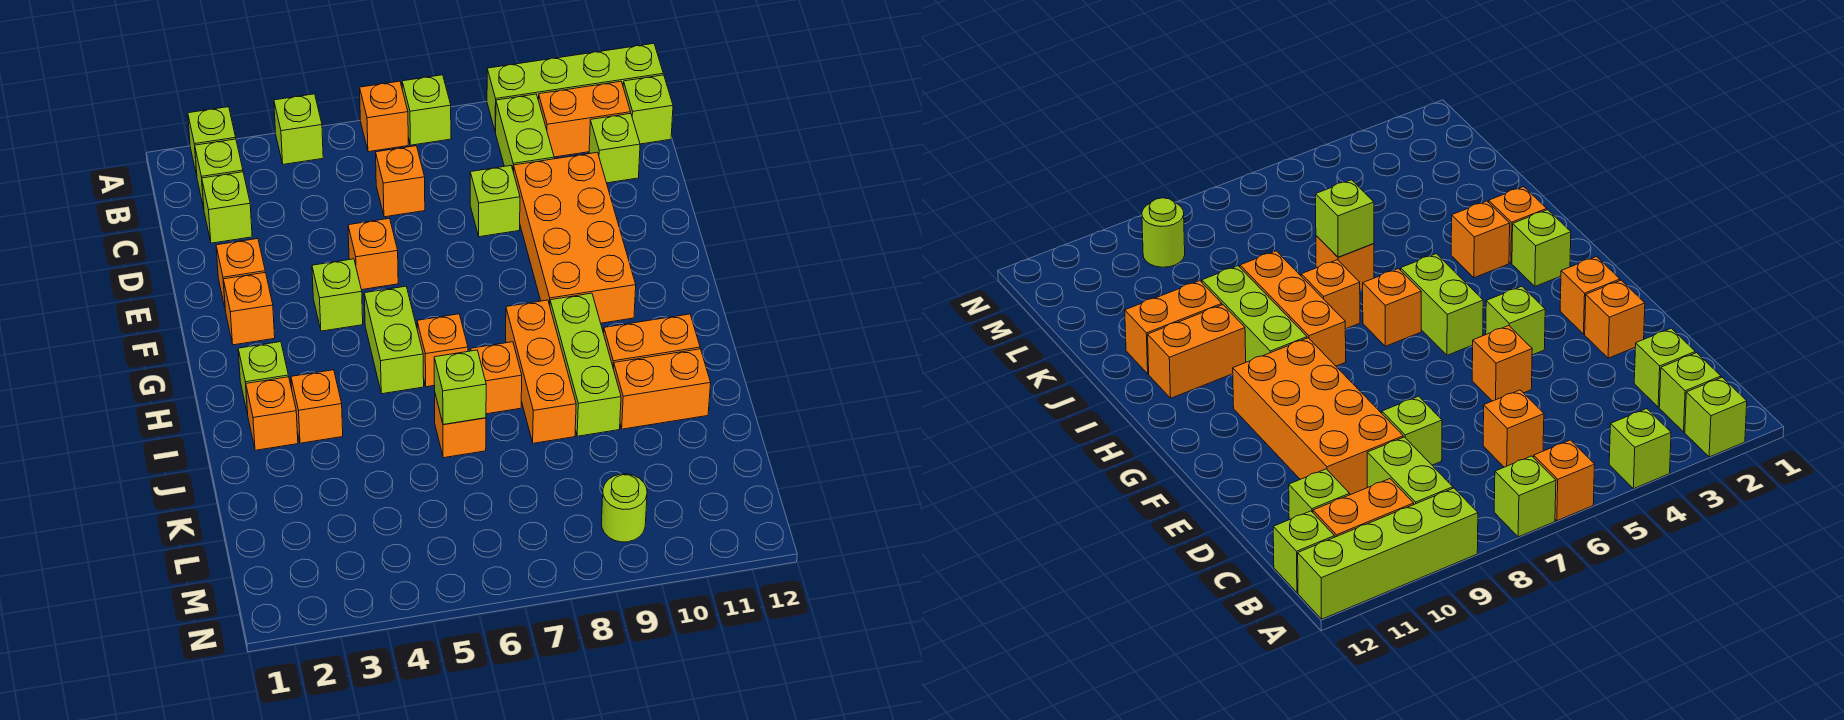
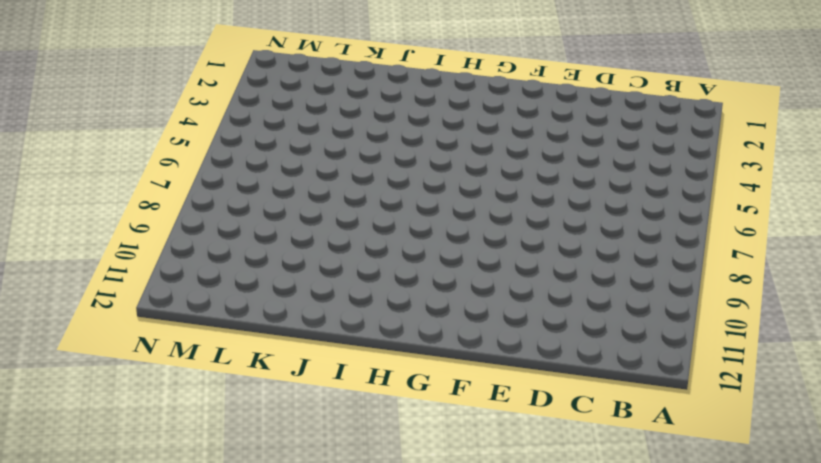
none -> lime brick A2 level 1
none -> lime brick A4 level 1
none -> orange brick A6 level 1
none -> lime brick A7 level 1

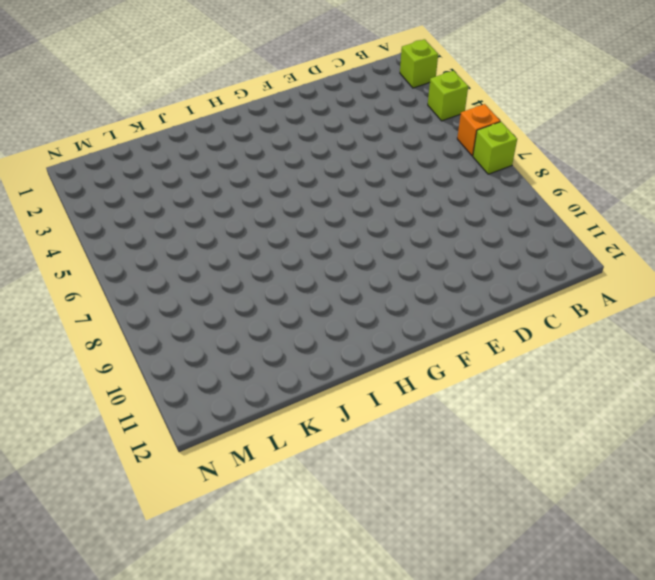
none -> lime brick A9:A12 level 1
none -> lime brick B2 level 1
none -> lime brick B9:C9 level 1
none -> orange brick B10:B11 level 1

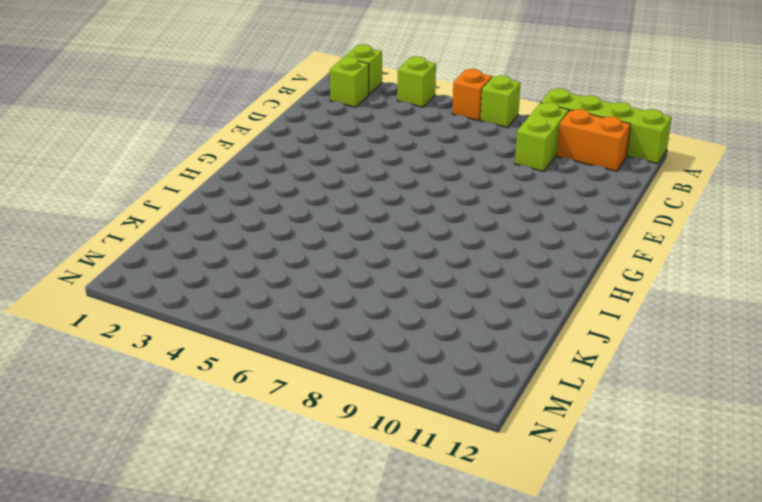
none -> lime brick B12 level 1
none -> lime brick C2 level 1
none -> orange brick C6 level 1
none -> lime brick C11 level 1

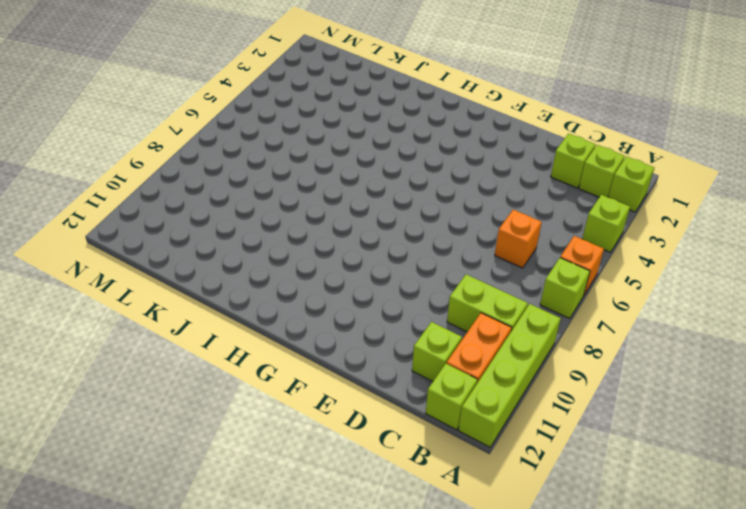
none -> lime brick D8 level 1
none -> orange brick D9:G10 level 1
none -> orange brick E2 level 1
none -> orange brick E5 level 1

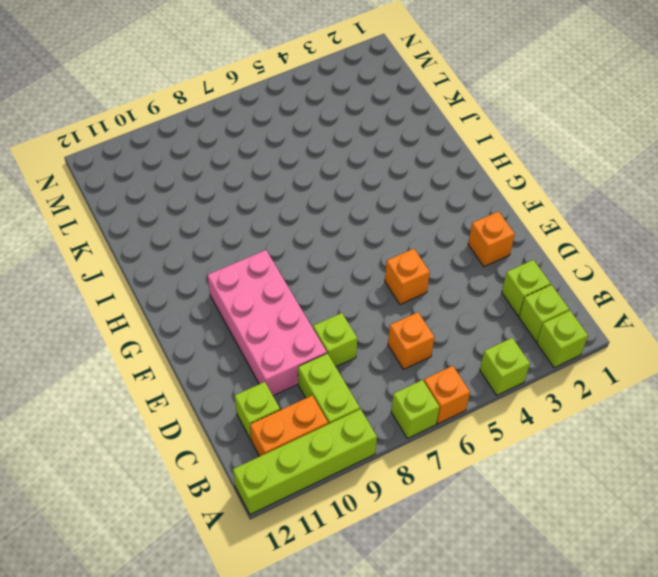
pink brick D9:G10 level 1 -> orange brick D9:G10 level 1
none -> lime brick B12 level 1
none -> orange brick F2 level 1
none -> lime brick F4 level 1
none -> lime brick G5:H5 level 1

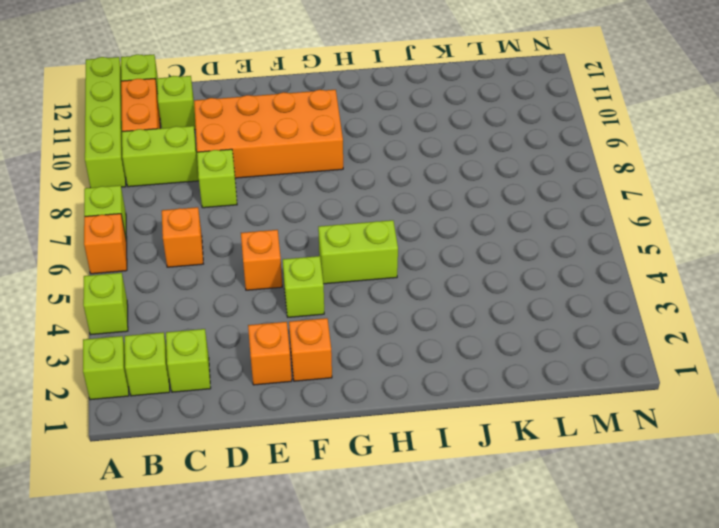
none -> lime brick H2 level 1
none -> orange brick H6 level 1
none -> orange brick H8:J8 level 1
none -> lime brick H9:J9 level 1

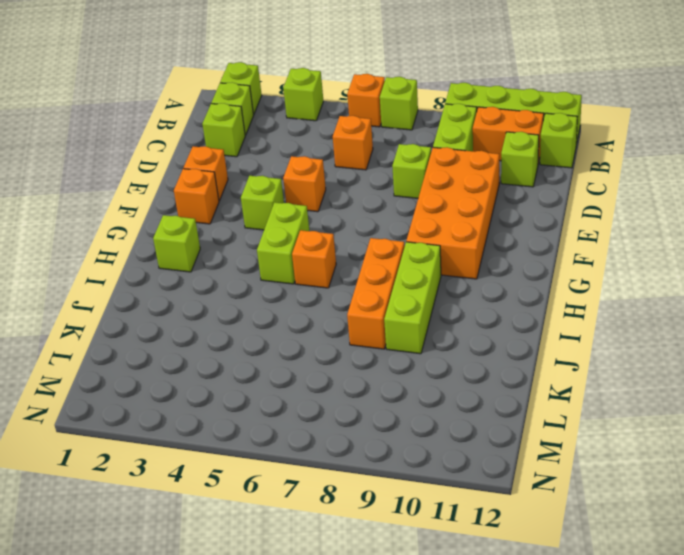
none -> orange brick I2 level 1
none -> orange brick I3 level 1
none -> orange brick I7 level 1
none -> orange brick I10:I11 level 1

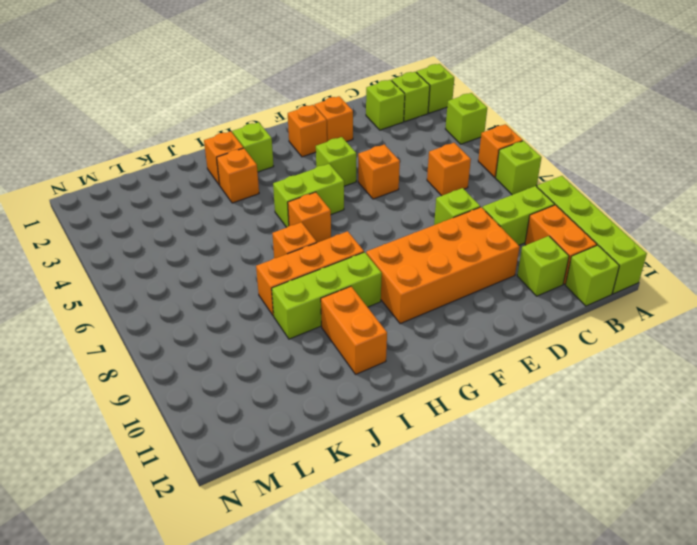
none -> orange brick J6 level 1
none -> orange brick J10:J11 level 1
none -> lime round brick M9 level 1
none -> lime brick J6 level 2

